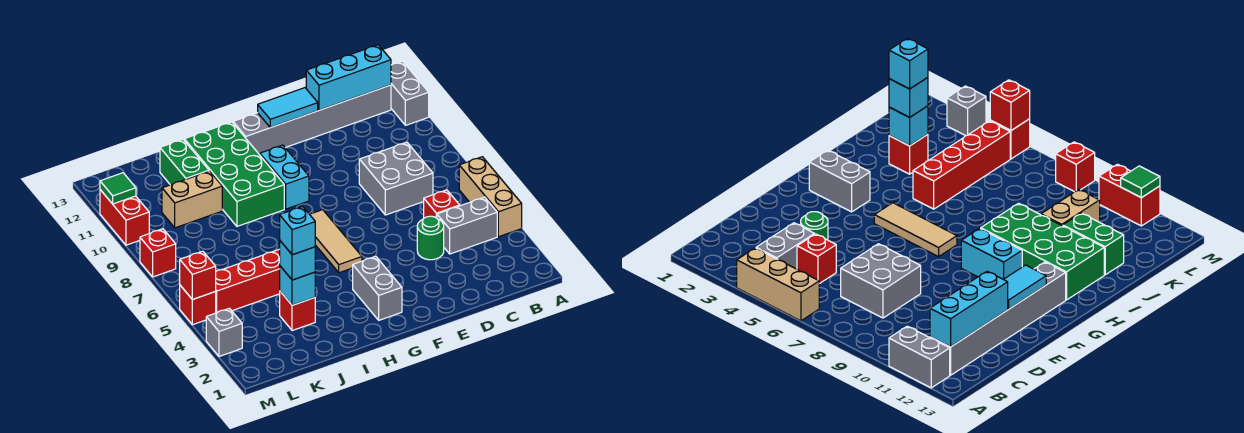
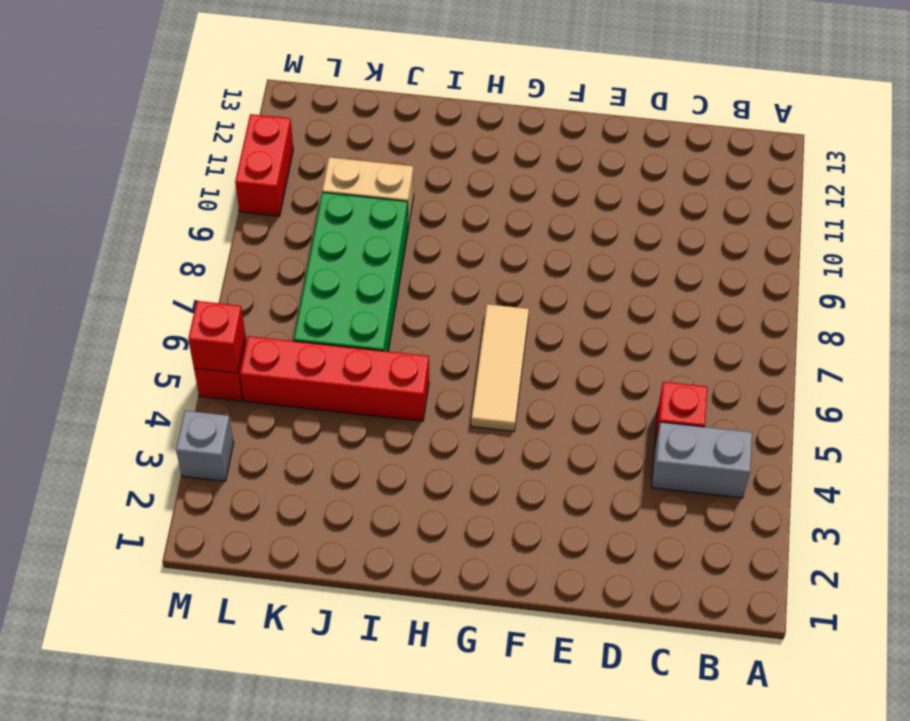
green brick J6:K9 level 1 -> green brick H9:I12 level 1
none -> tan brick A4:A6 level 1
none -> grey brick A11:A12 level 1
none -> grey brick B12:G12 level 1

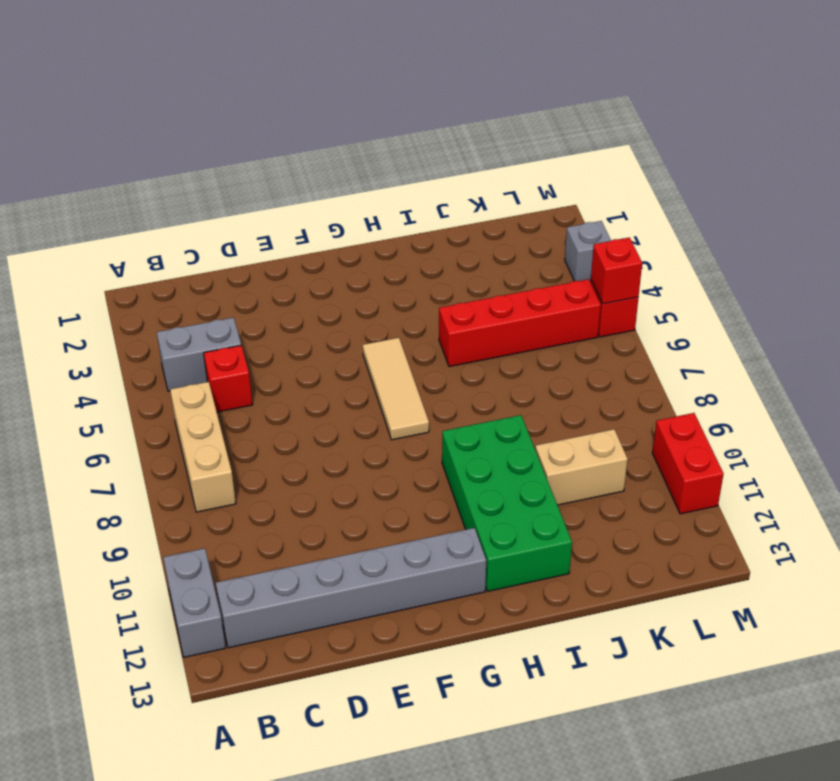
tan brick B6:B8 level 1 -> tan brick A4:A6 level 1
none -> grey brick C7:D8 level 1
none -> green round brick D4 level 1
none -> grey brick G2:G3 level 1

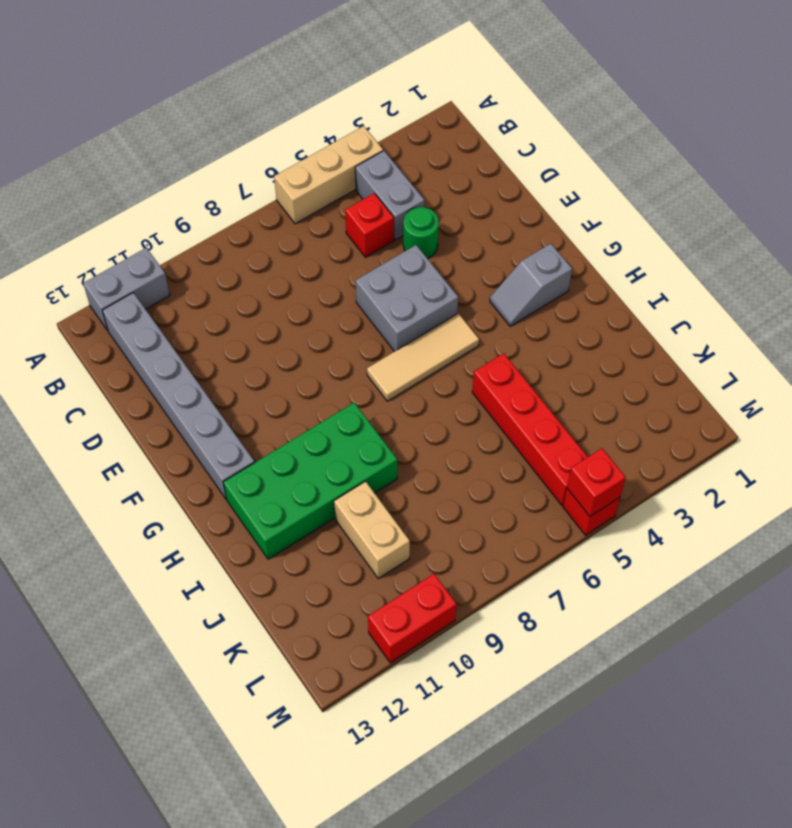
grey brick E5:F6 level 1 -> grey brick C7:D8 level 1
grey slope G2:G3 level 1 top 2 -> grey brick G2:G3 level 1
none -> cyan brick G9:G10 level 1
none -> red brick J3 level 1
none -> green brick J11:J12 level 1

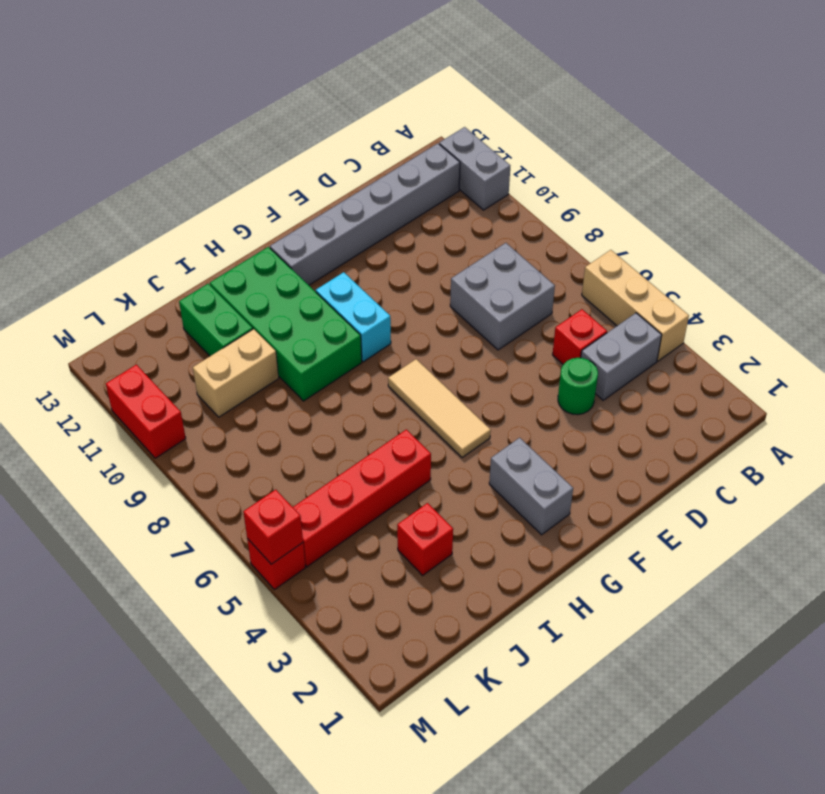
none -> grey brick M3 level 1
none -> red brick M8 level 1
none -> cyan brick B12:D12 level 2

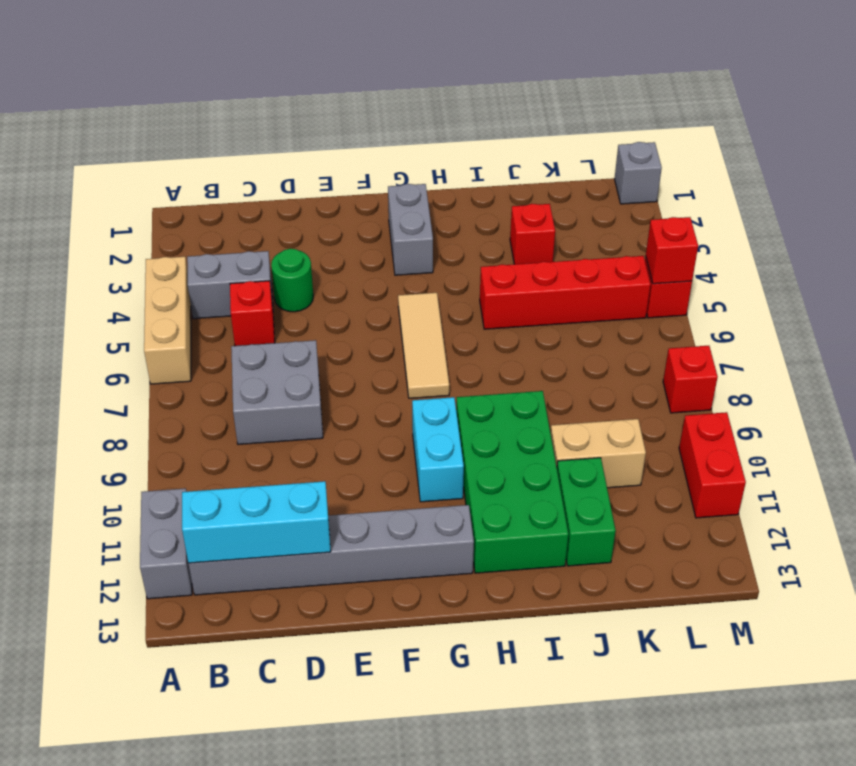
grey brick M1 level 1 -> grey brick M3 level 1
none -> cyan tile E12:F12 level 2
none -> cyan brick J3 level 2
none -> green tile M11 level 2

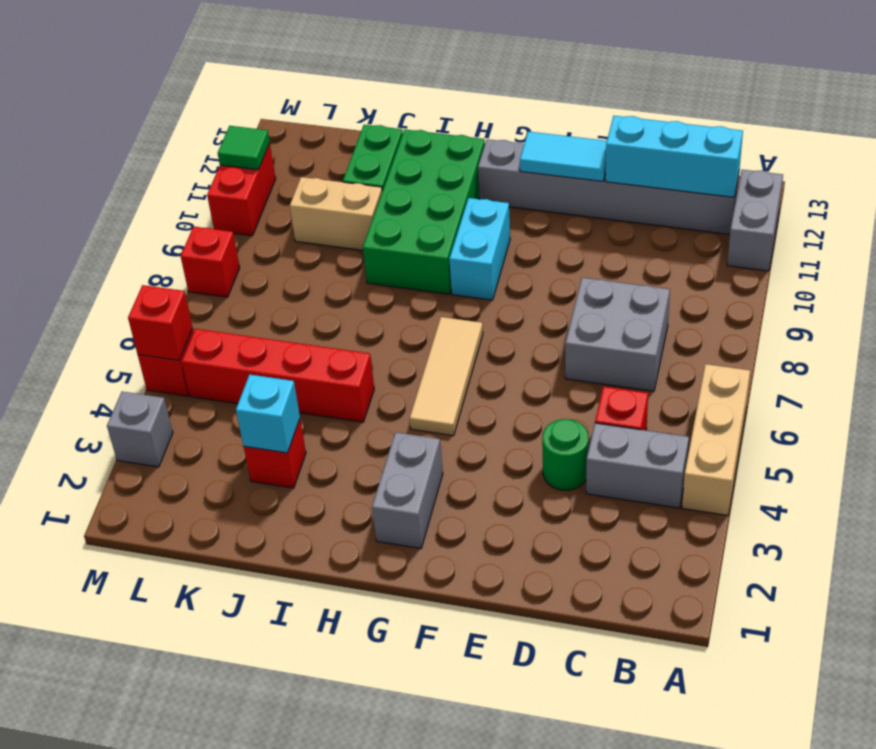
none -> cyan brick J3 level 3
none -> cyan brick J3 level 4

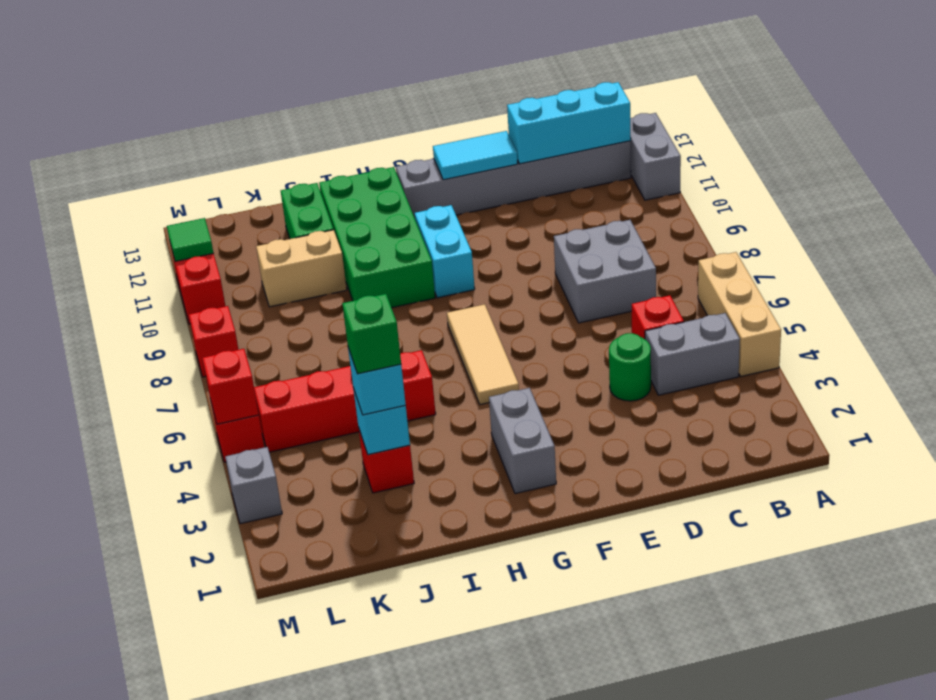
green brick J3 level 4 -> cyan brick J3 level 4

